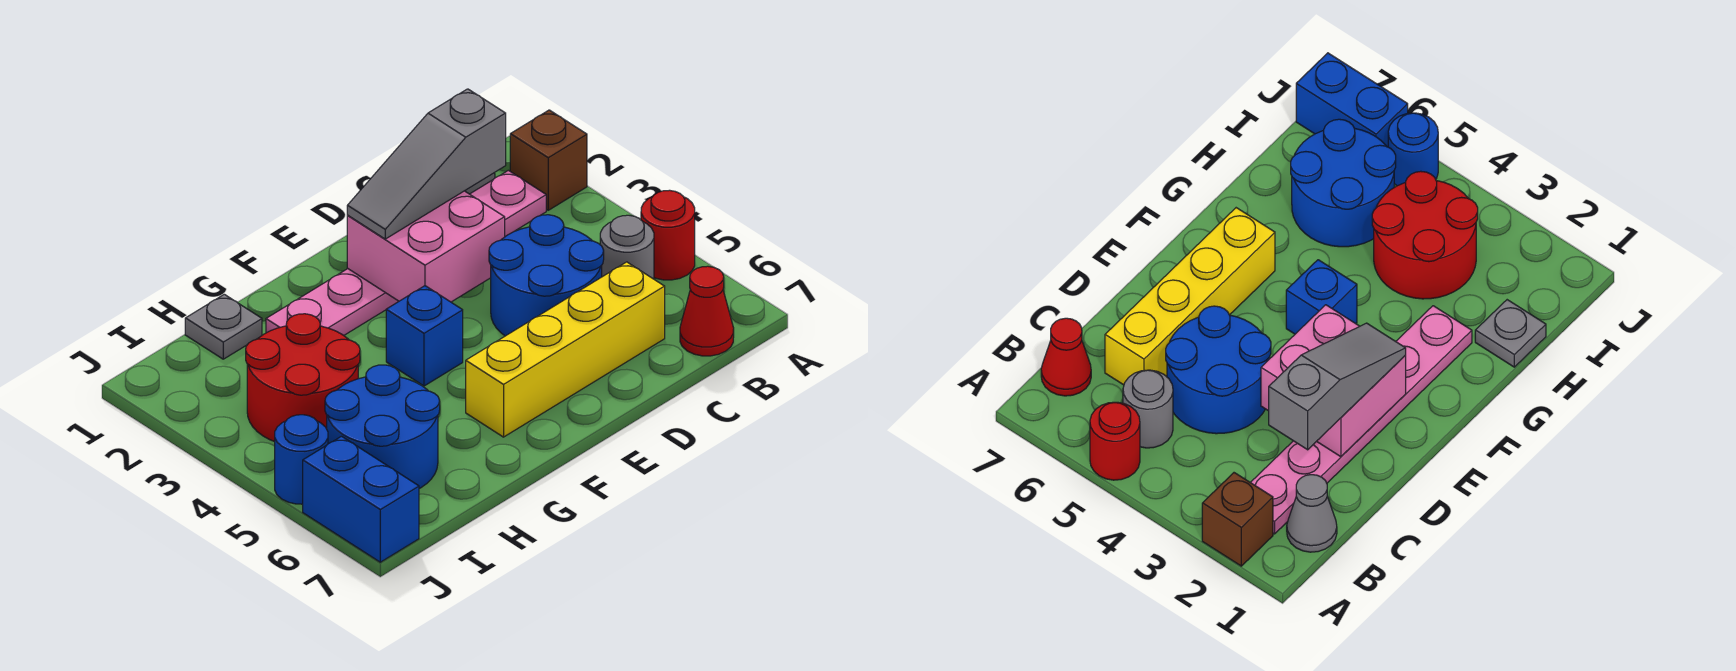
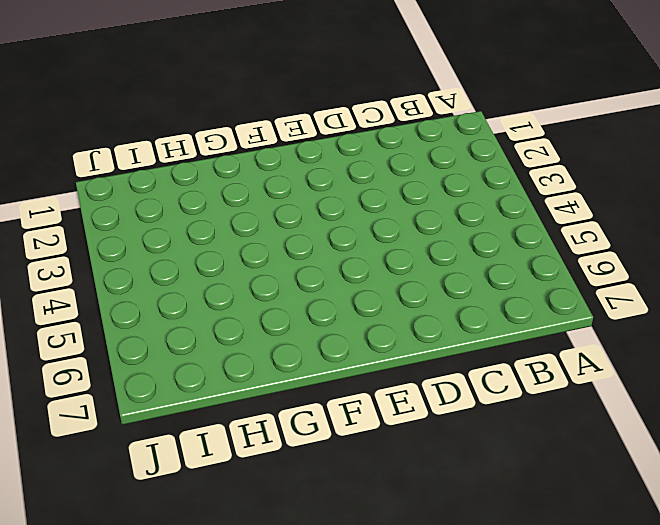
none -> brown brick A2 level 1
none -> red round brick A5 level 1
none -> grey cone B1 level 1

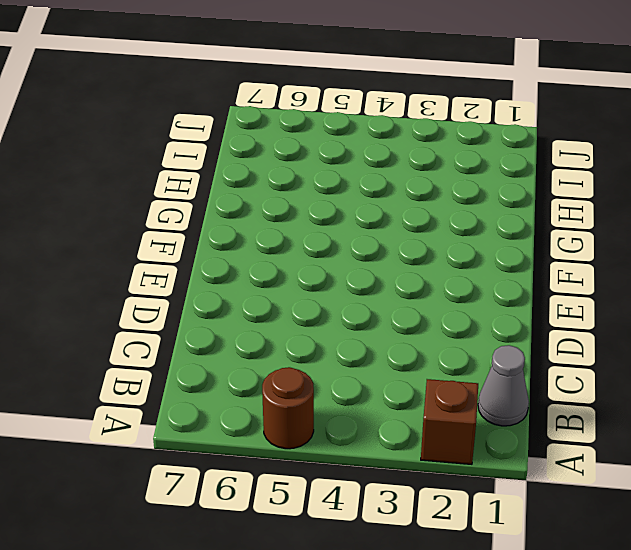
brown round brick A5 level 1 -> red round brick A5 level 1
none -> pink plate B2:G2 level 1
none -> grey round brick B5 level 1
none -> red cone B7 level 1

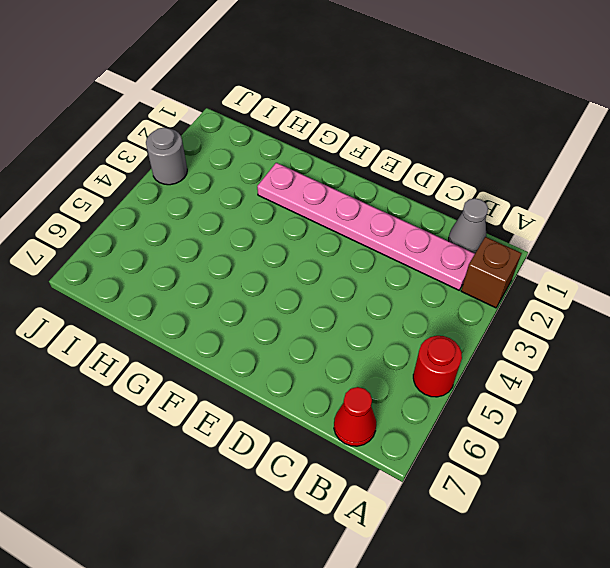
grey round brick J3 level 1 -> grey round brick B5 level 1
none -> blue round brick C4:D5 level 1
none -> yellow brick C6:F6 level 1
none -> blue brick F4 level 1

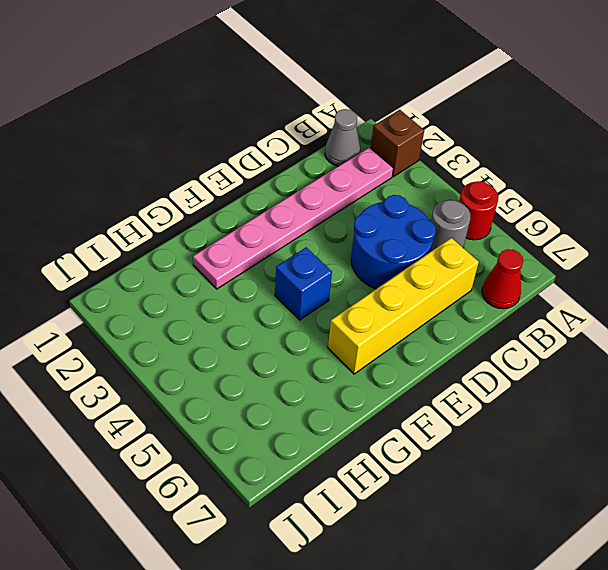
none -> grey plate H1 level 1
none -> red round brick H3:I4 level 1
none -> blue round brick H5:I6 level 1

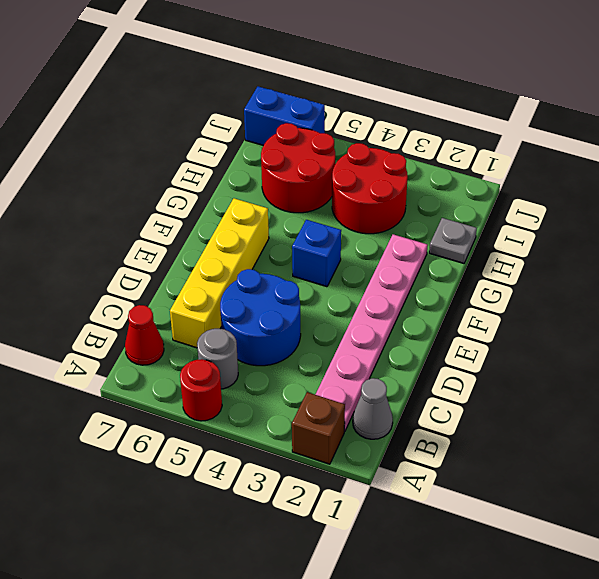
red round brick H5:I6 level 1 -> blue round brick H5:I6 level 1
none -> blue round brick J5 level 1
none -> pink brick D2:E3 level 2
none -> grey slope C2:E2 level 3 top C

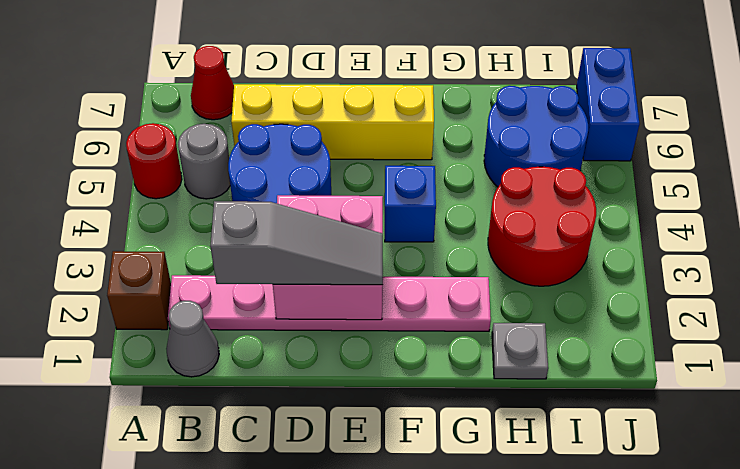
none -> blue round brick J5 level 1

